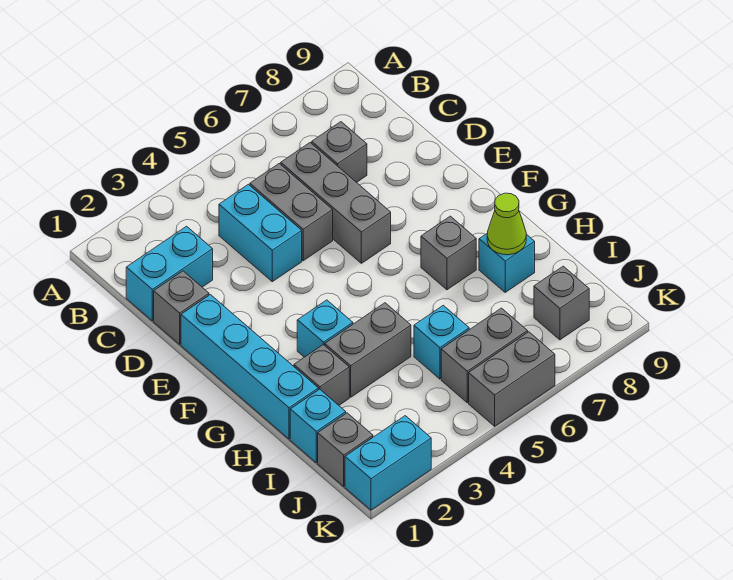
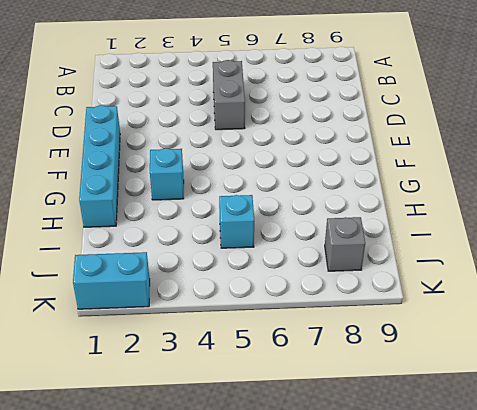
none -> cyan brick C1:C2 level 1
none -> cyan brick C4:D4 level 1
none -> grey brick C6:E6 level 1

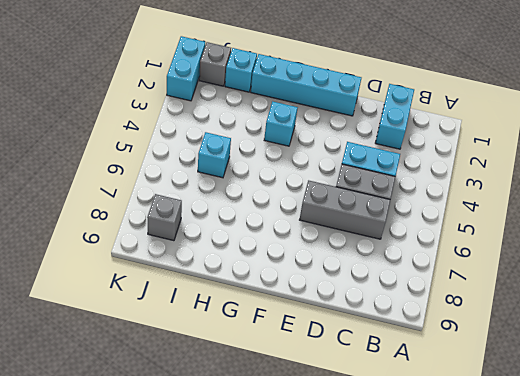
none -> grey brick C7 level 1
none -> grey brick D1 level 1
none -> grey brick G7 level 1

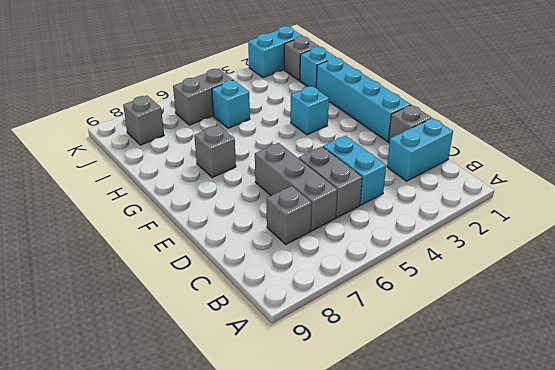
none -> grey brick H2 level 1
none -> grey brick H3:H4 level 1
none -> cyan brick H8 level 1

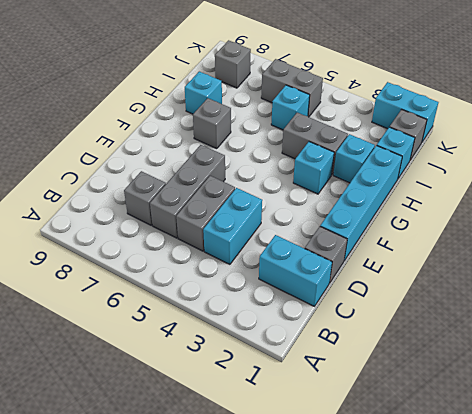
cyan brick H2 level 1 -> grey brick H2 level 1
none -> grey brick K5:K6 level 1
none -> lime cone H8 level 2

